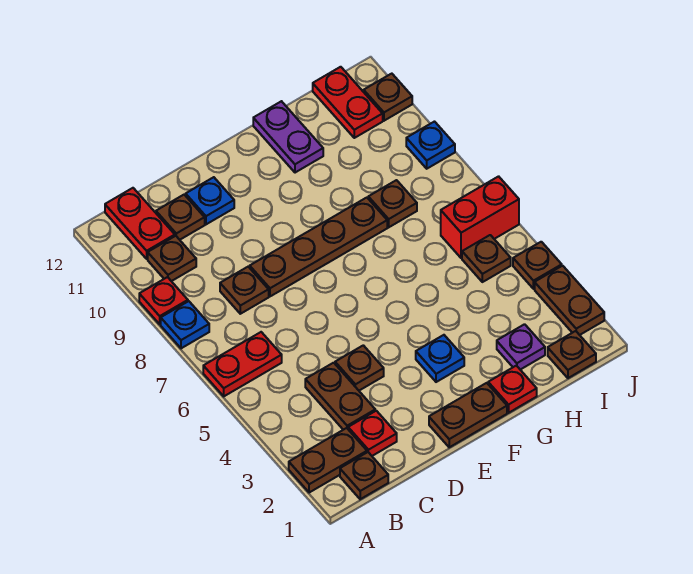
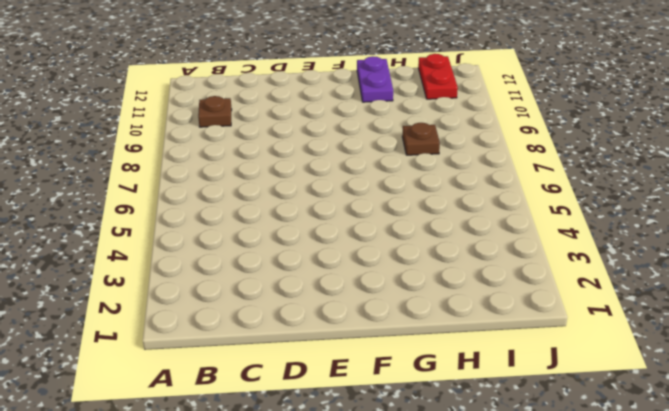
none -> brown plate A2:B2 level 1
none -> red plate A6:B6 level 1
none -> blue plate A8 level 1

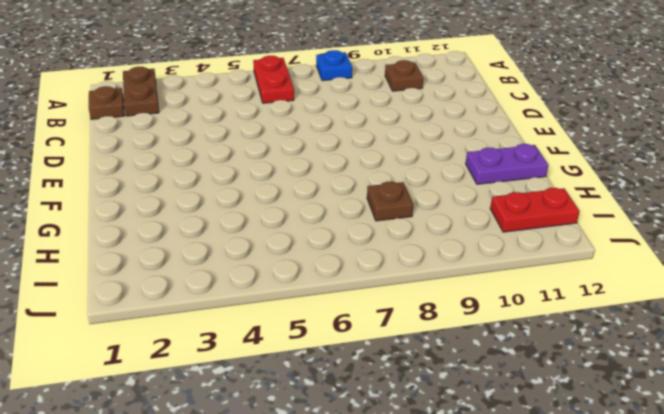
none -> red plate A9 level 1
none -> red plate B11:B12 level 1
none -> red plate C2 level 1

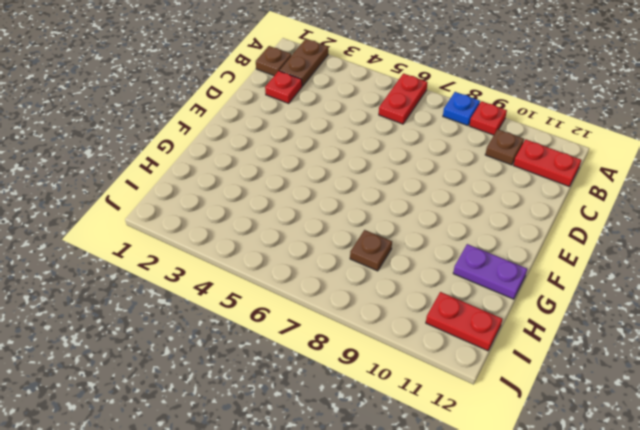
none -> brown plate C3:C4 level 1
none -> brown plate C8 level 1
none -> brown plate C11 level 1

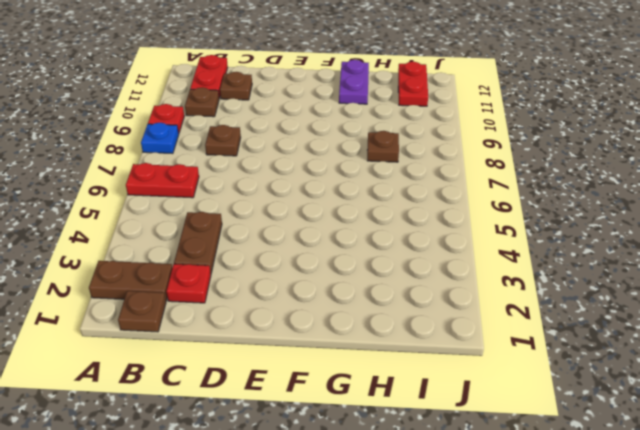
none -> brown plate D4 level 1
none -> brown plate D8:G8 level 1
none -> blue plate D11 level 1

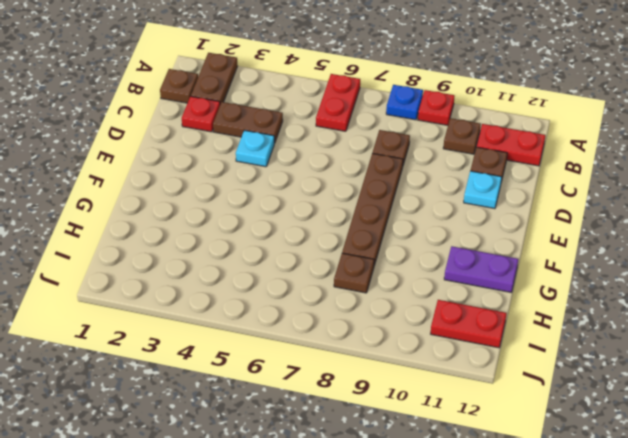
cyan plate D4 level 1 -> brown plate D4 level 1
cyan plate D11 level 1 -> blue plate D11 level 1
none -> brown plate E1:F1 level 1
none -> blue plate F3 level 1
none -> red plate G1 level 1

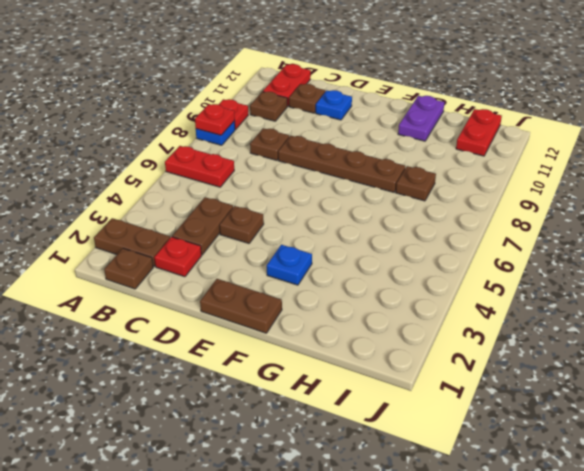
red plate A8 level 2 -> red plate G1 level 1
none -> purple plate H2 level 1
none -> brown plate I1 level 1
none -> brown plate I5 level 1

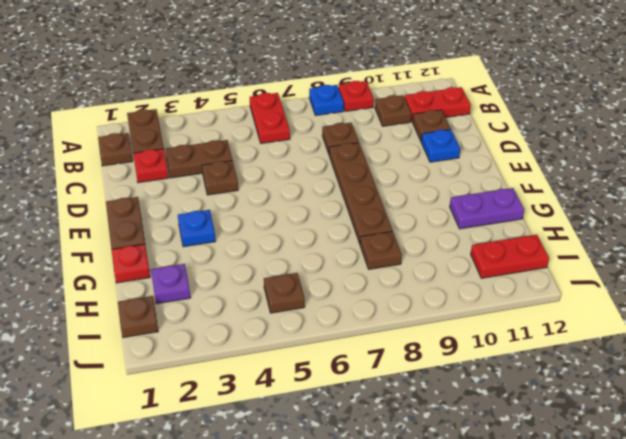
none -> red brick I6:J6 level 1
none -> brown plate J2:J3 level 1
none -> brown plate J4 level 1

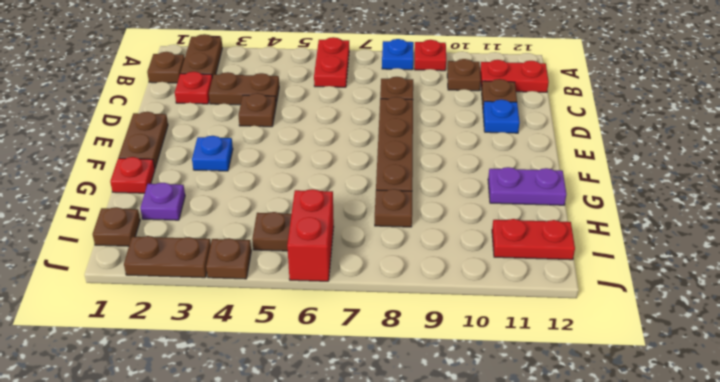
none -> blue plate J9 level 1
none -> brown plate J11 level 1

